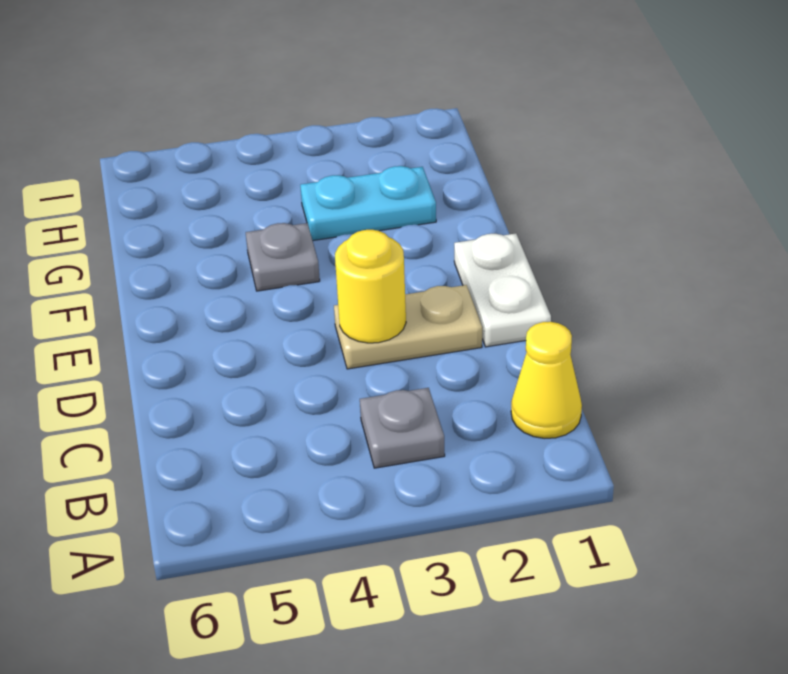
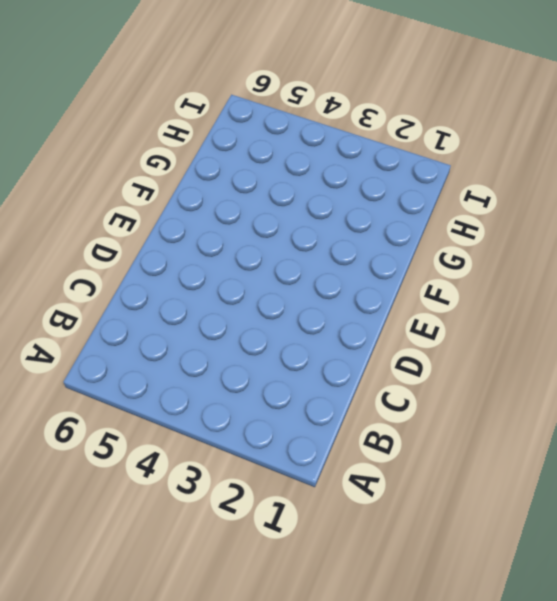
none -> yellow cone B1 level 1
none -> grey plate B3 level 1

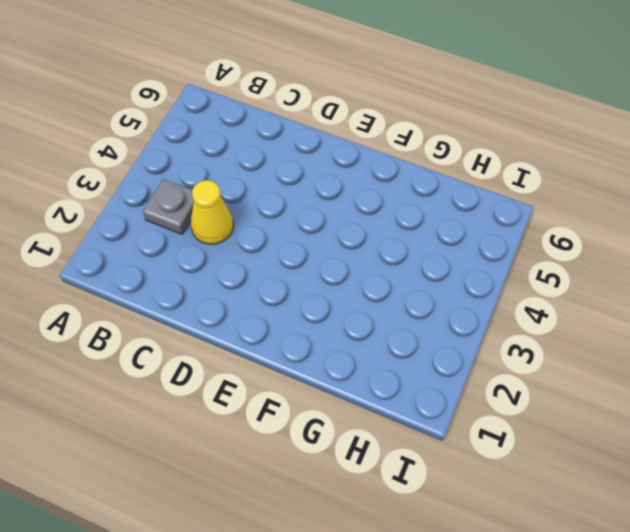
yellow cone C3 level 1 -> yellow cone B1 level 1
none -> white plate D1:E1 level 1
none -> tan plate D2:D3 level 1

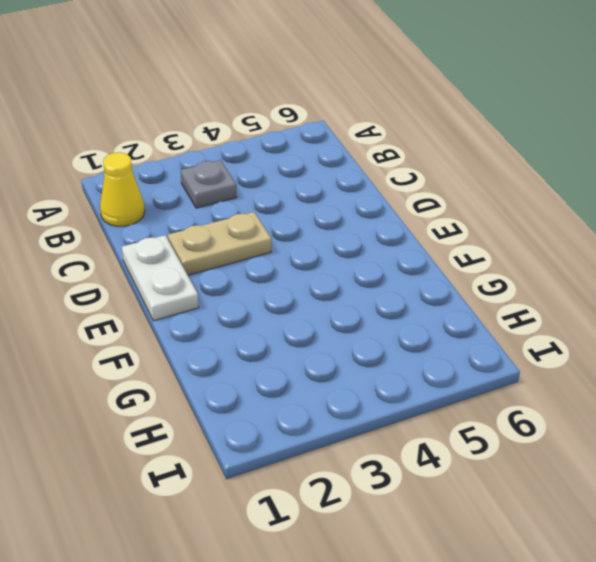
none -> grey plate F4 level 1
none -> cyan plate G2:G3 level 1

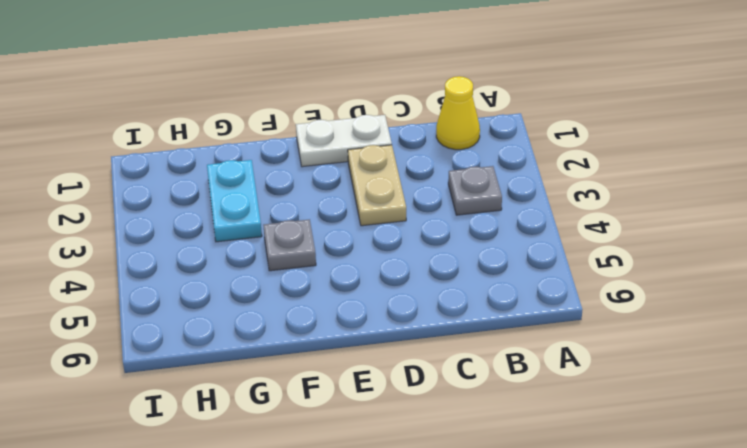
none -> yellow round brick D3 level 2

